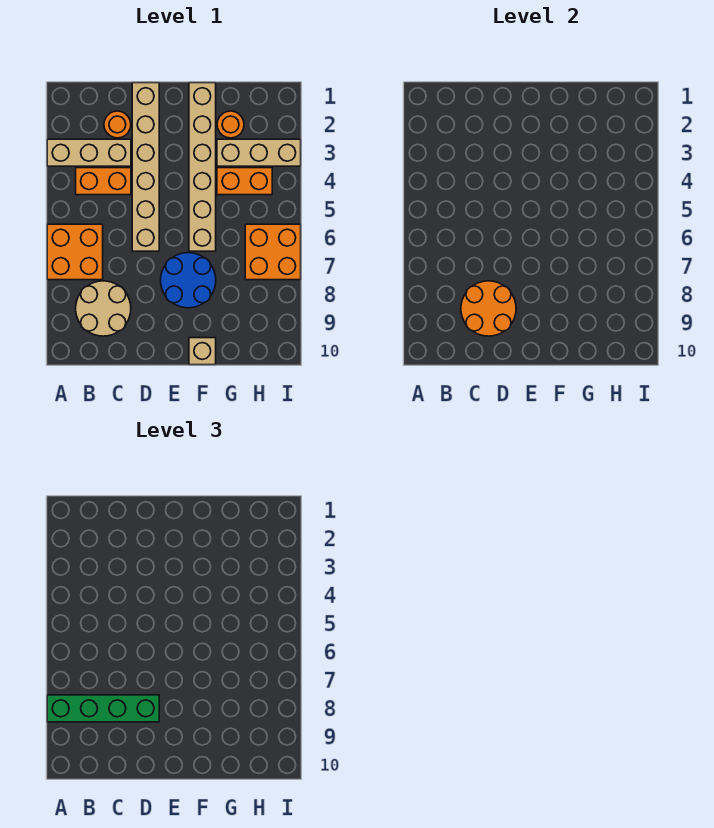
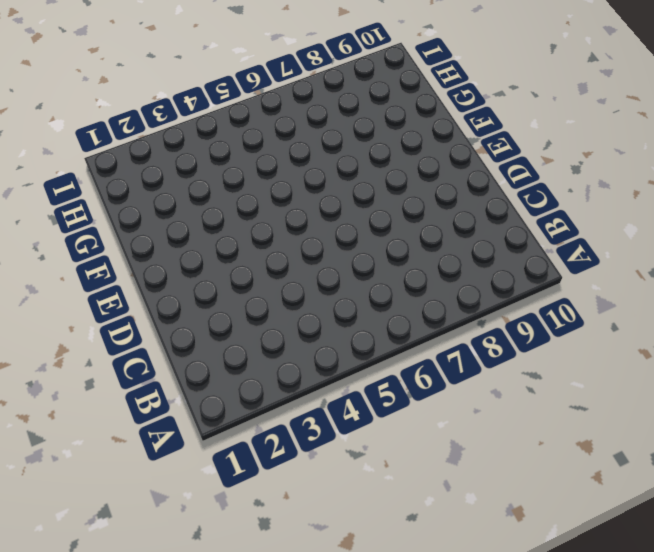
none -> tan brick A3:C3 level 1
none -> orange brick A6:B7 level 1
none -> orange brick B4:C4 level 1

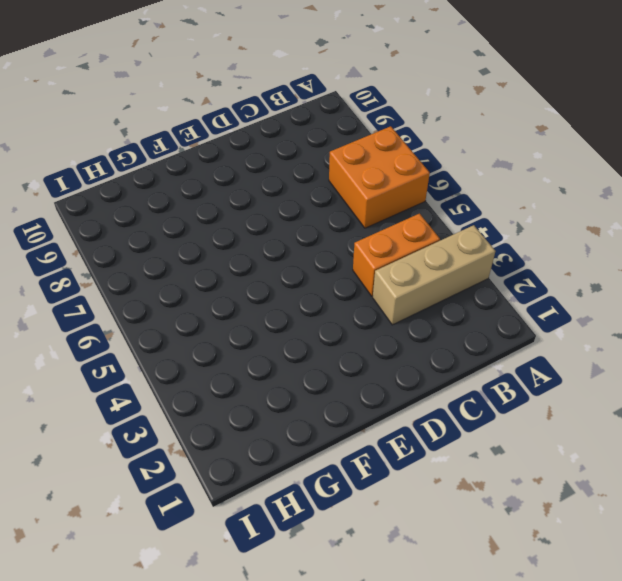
none -> tan round brick B8:C9 level 1
none -> orange round brick C2 level 1
none -> tan brick D1:D6 level 1

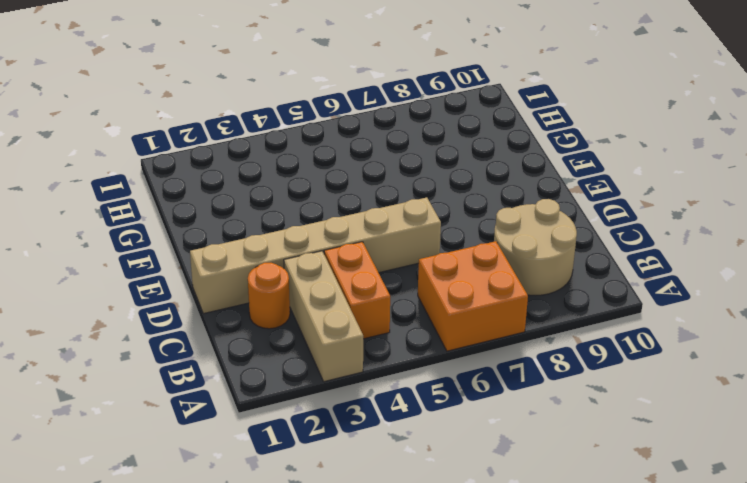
none -> blue round brick E7:F8 level 1
none -> tan brick F1:F6 level 1
none -> tan brick F10 level 1

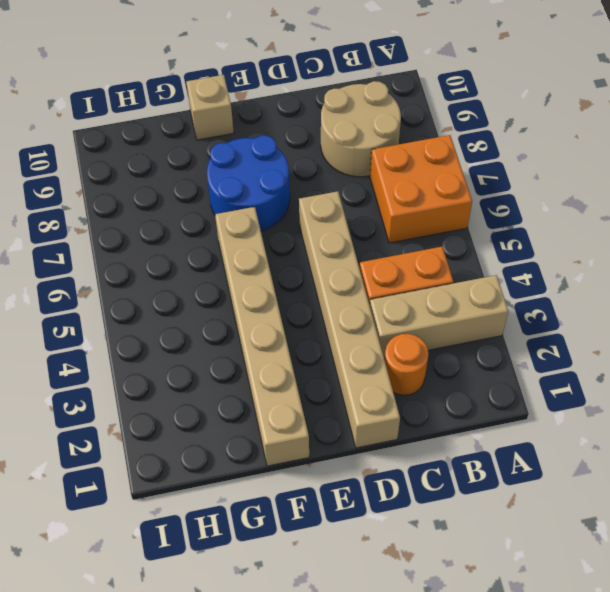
none -> orange round brick G2 level 1
none -> tan brick G3:I3 level 1
none -> orange brick G4:H4 level 1

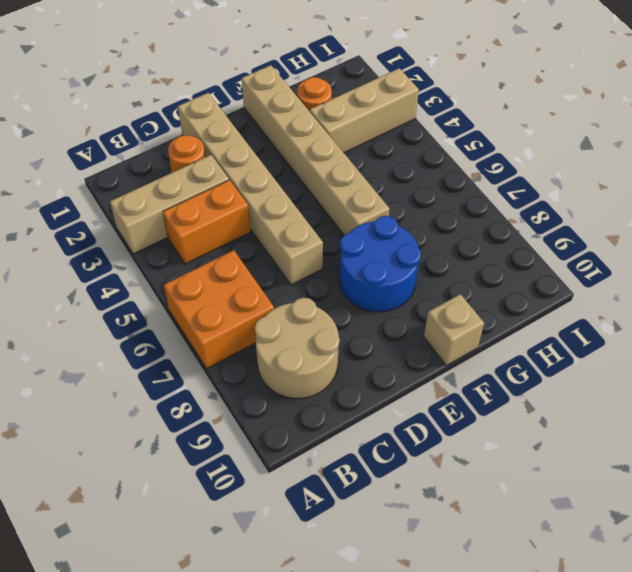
none -> orange brick G4:H4 level 1
none -> orange brick H6:I7 level 1
none -> orange round brick C8:D9 level 2

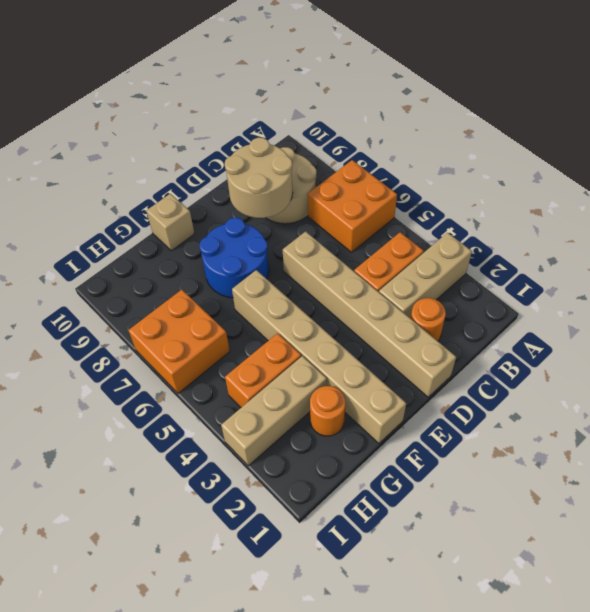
tan round brick C8:D9 level 2 -> orange round brick C8:D9 level 2
none -> green brick A8:D8 level 3

